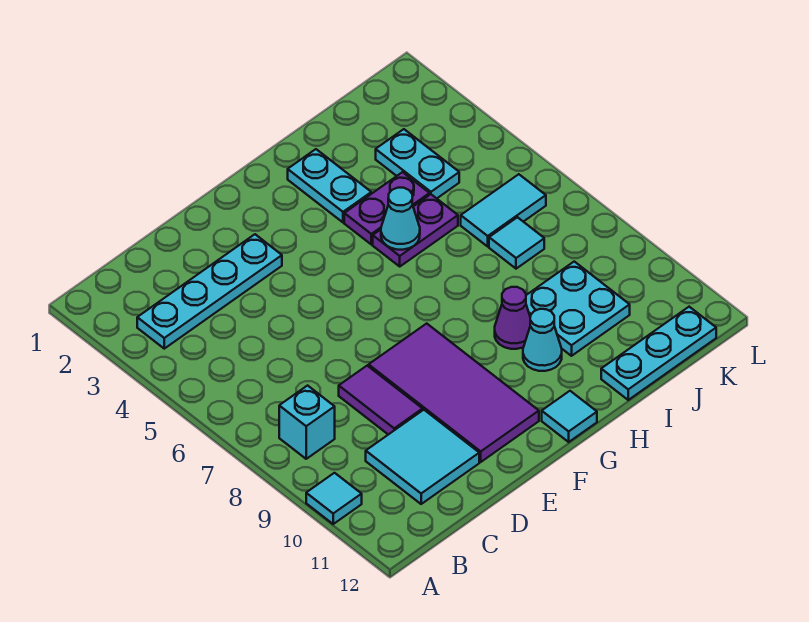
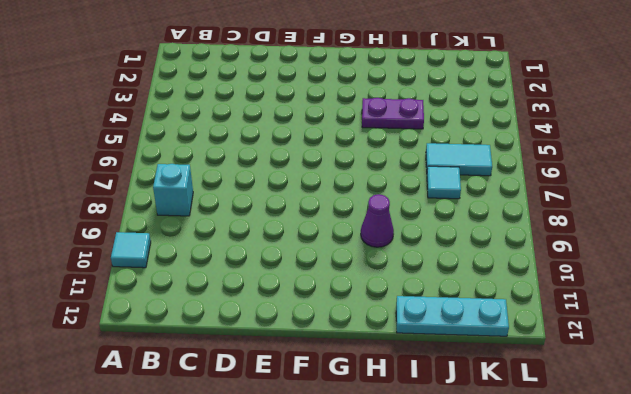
none -> cyan plate B3:E3 level 1
none -> cyan tile C10:D11 level 1
none -> purple tile D8:D9 level 1

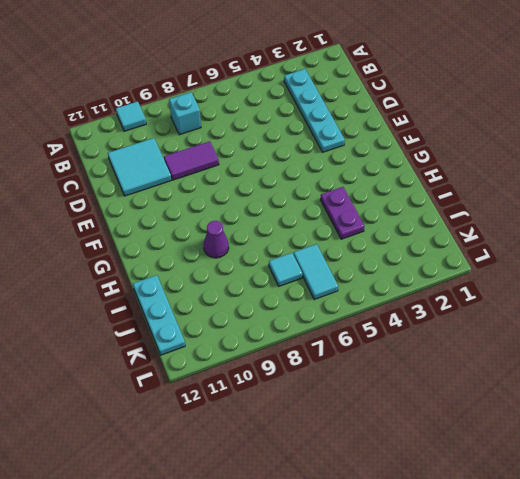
none -> purple tile E8:F11 level 1
none -> cyan tile G12 level 1
none -> cyan plate H2:H3 level 1

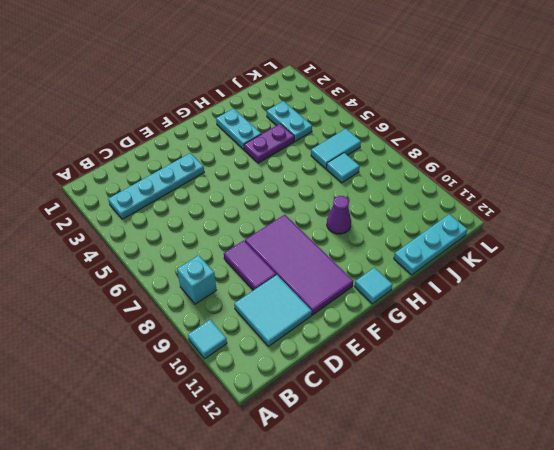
none -> purple plate H5:I5 level 1
none -> cyan cone H10 level 1
none -> cyan plate I9:J10 level 1

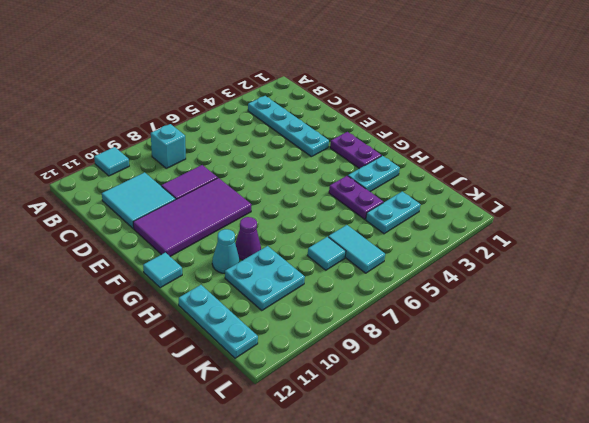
purple plate F2:G2 level 1 -> purple plate H5:I5 level 1
none -> cyan cone H5 level 2

